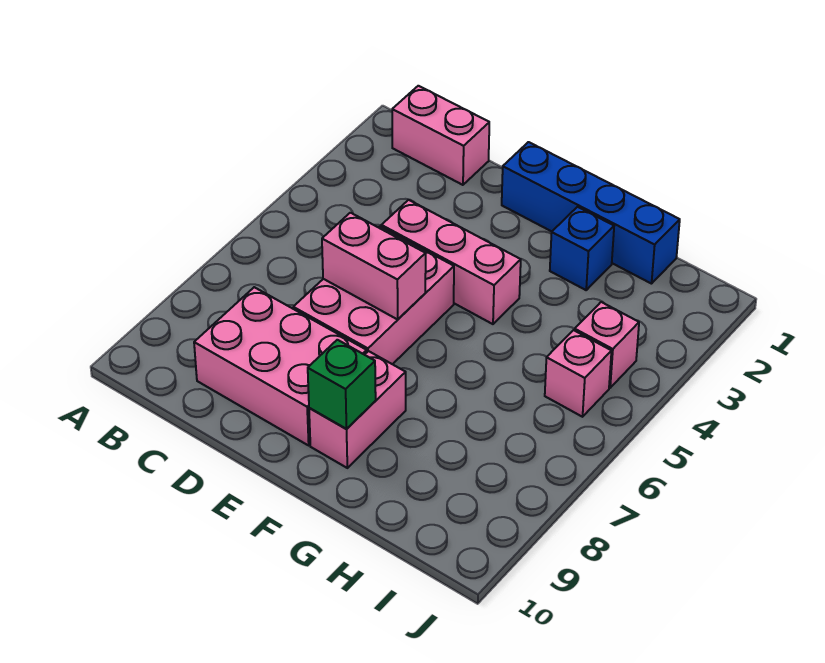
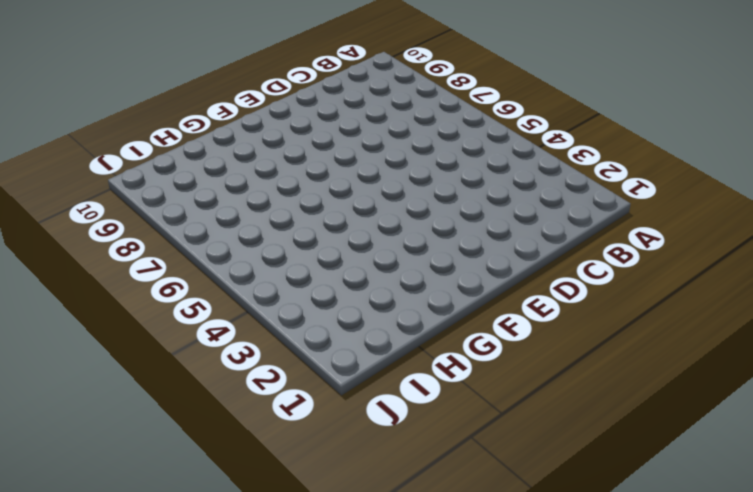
none -> pink brick B1:C1 level 1
none -> pink brick C8:E9 level 1

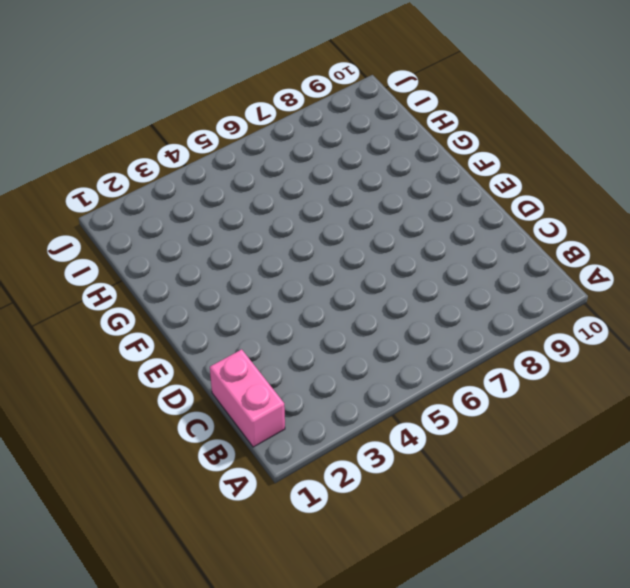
none -> pink brick C8:E9 level 1
none -> pink brick D4:F4 level 1

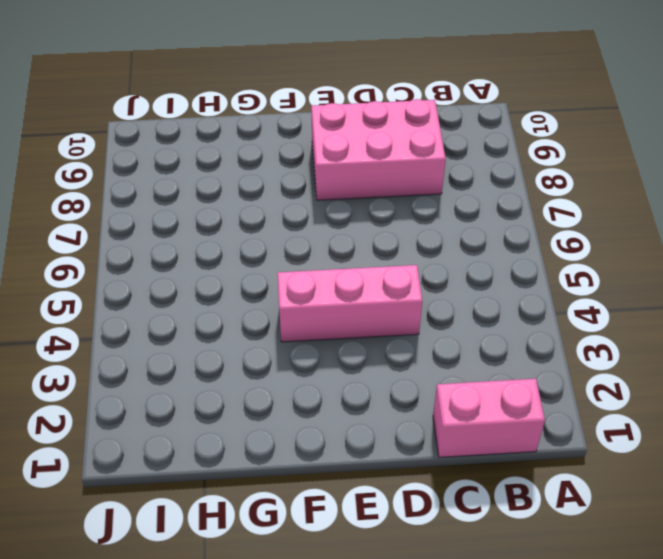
none -> pink brick D5:E7 level 1
none -> blue brick E1:H1 level 1

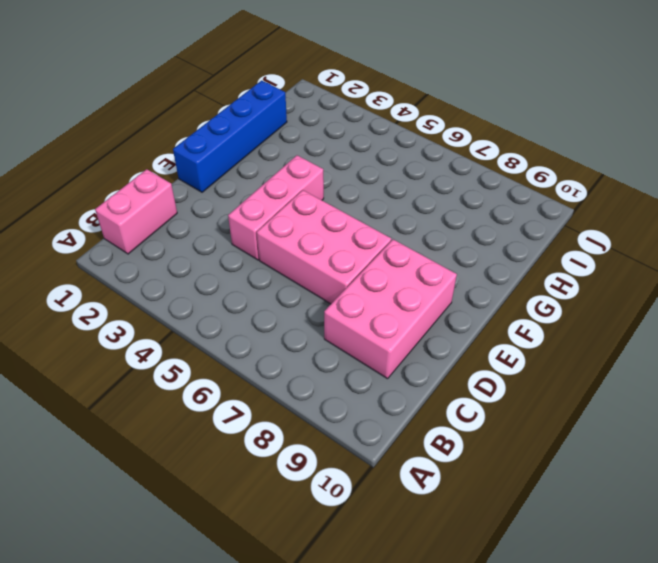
none -> pink brick F8:F9 level 1
none -> blue brick G2 level 1

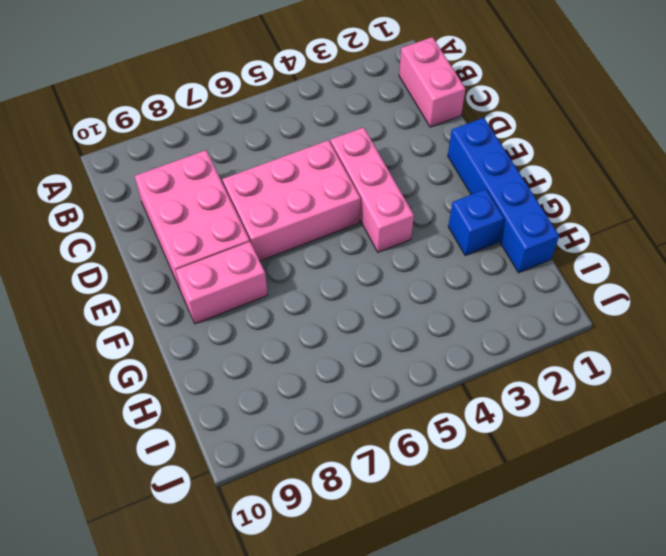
none -> pink brick I4 level 1
none -> pink brick I5 level 1

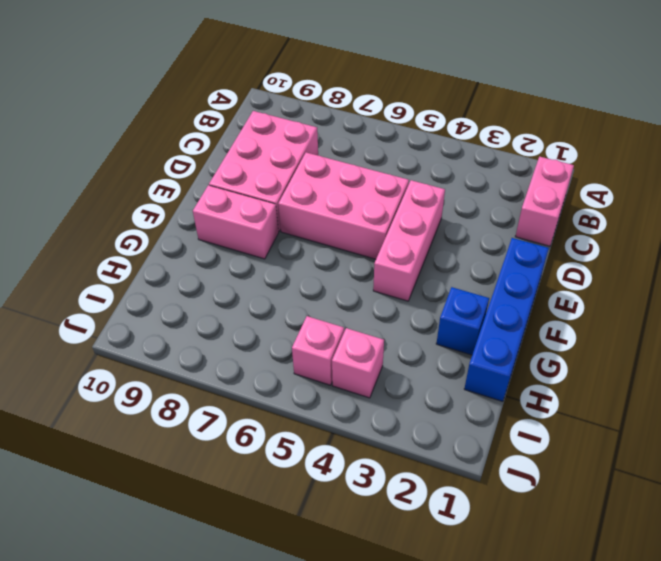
none -> pink brick D6:E6 level 2
none -> green brick F9 level 2

